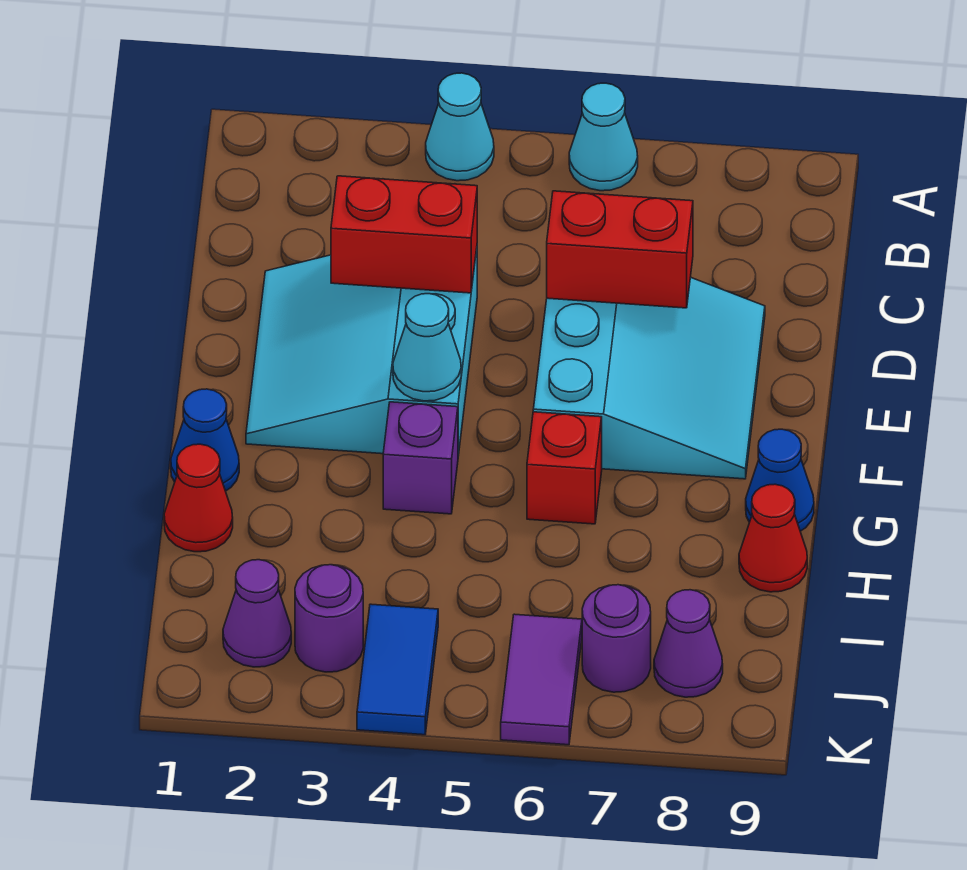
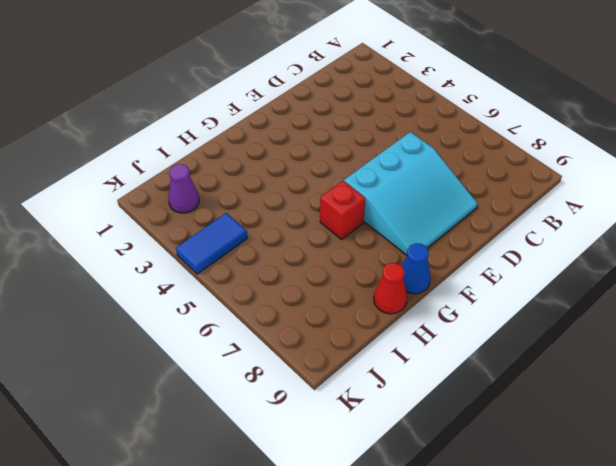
none -> cyan cone A4 level 1
none -> cyan cone A6 level 1
none -> cyan slope D2:F4 level 1 top 4

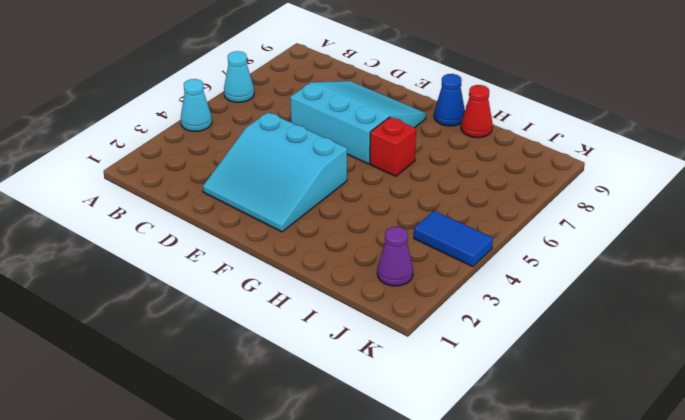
none -> blue cone G1 level 1
none -> purple brick G4 level 1
none -> red cone H1 level 1

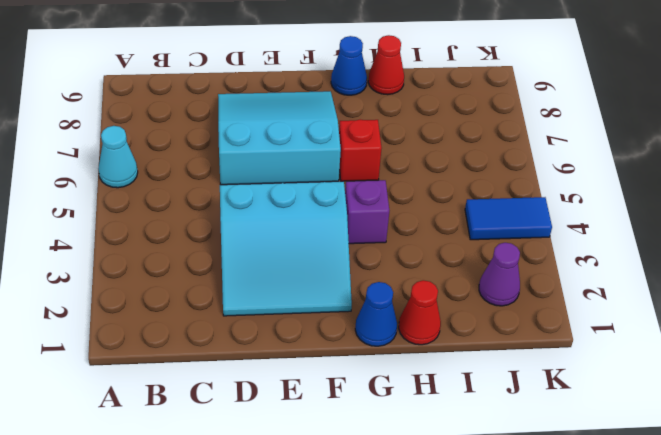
none -> cyan cone A4 level 1
none -> purple round brick J3 level 1
none -> purple tile J6:K6 level 1

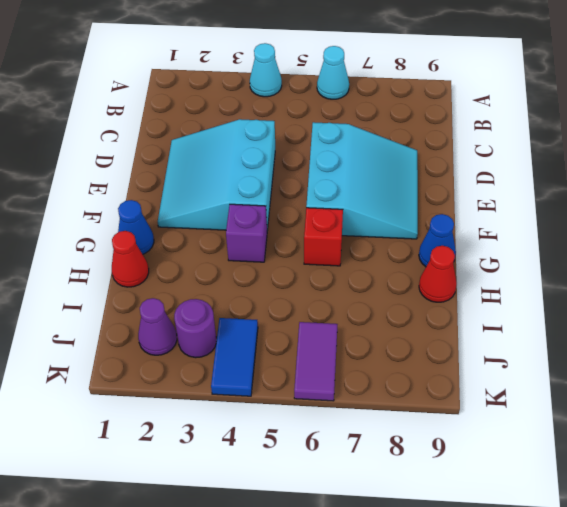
none -> purple round brick J7 level 1
none -> purple cone J8 level 1
none -> red brick D3:D4 level 2

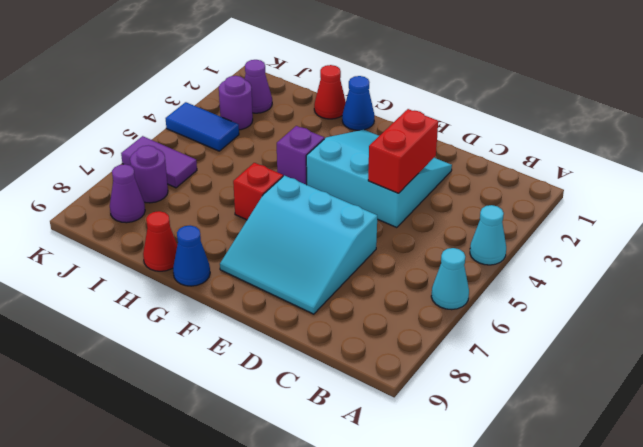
none -> red brick D6:D7 level 2
none -> cyan cone F4 level 2

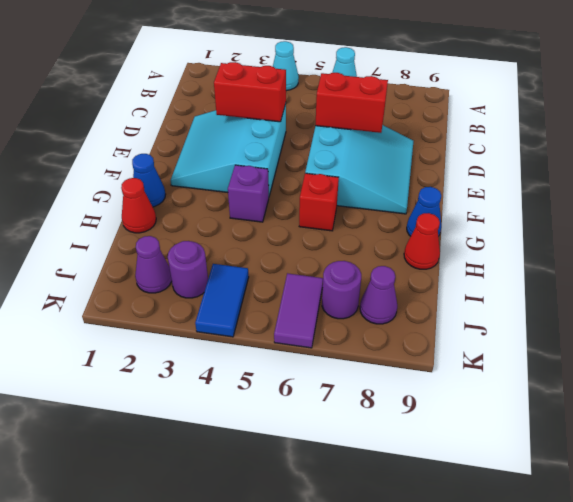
none -> cyan cone F4 level 2

